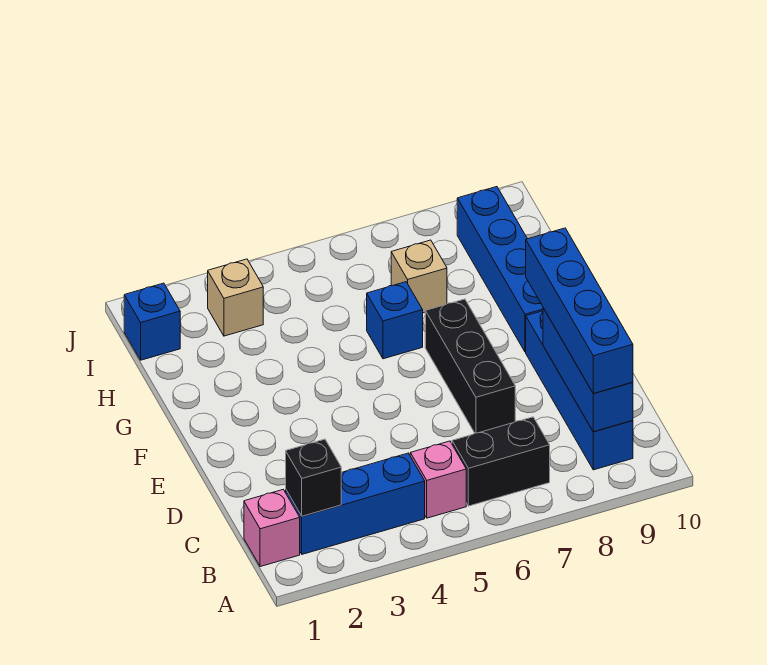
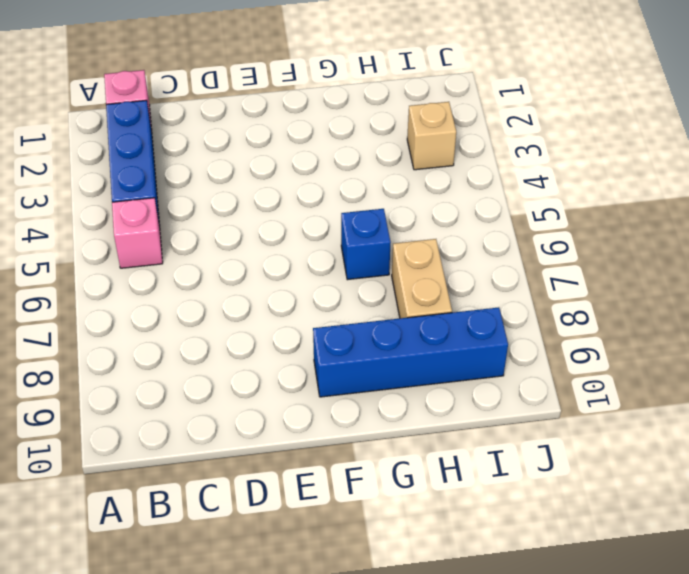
tan brick H7:H8 level 1 -> tan brick H7 level 1
none -> black brick B6:B7 level 1
none -> blue brick B9:E9 level 1
none -> black brick D7:F7 level 1

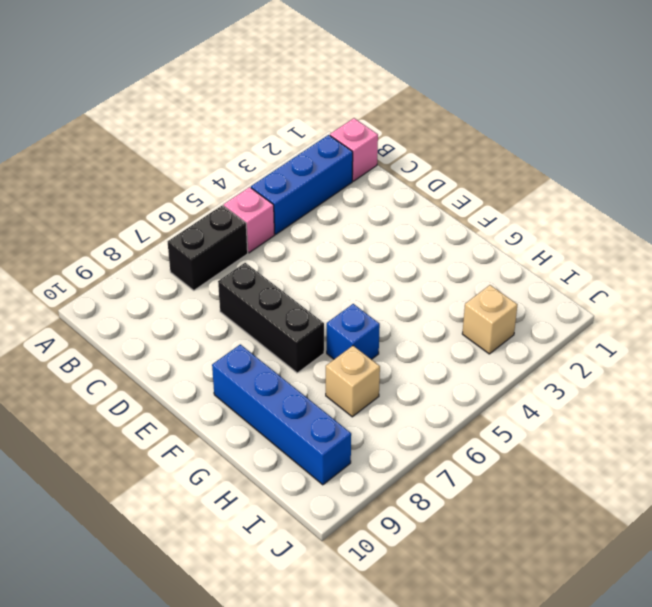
none -> blue brick B9:E9 level 1
none -> blue brick I1 level 1
none -> black brick B2 level 2

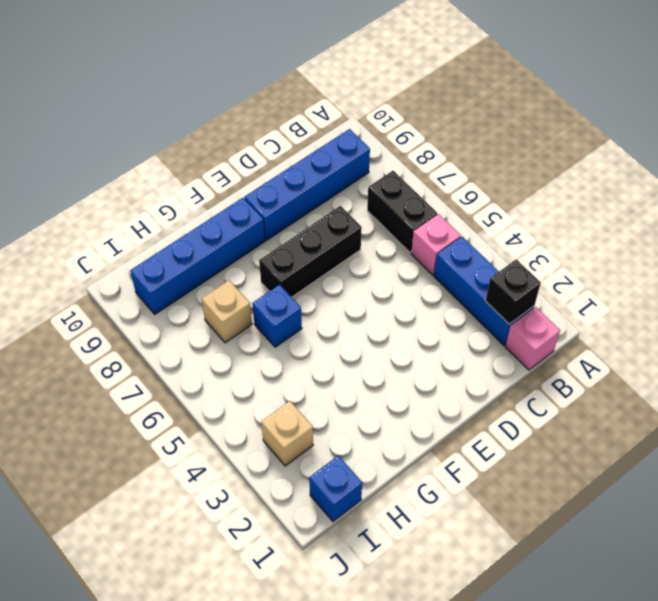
none -> blue brick B9:D9 level 2
none -> blue brick B9:E9 level 3

